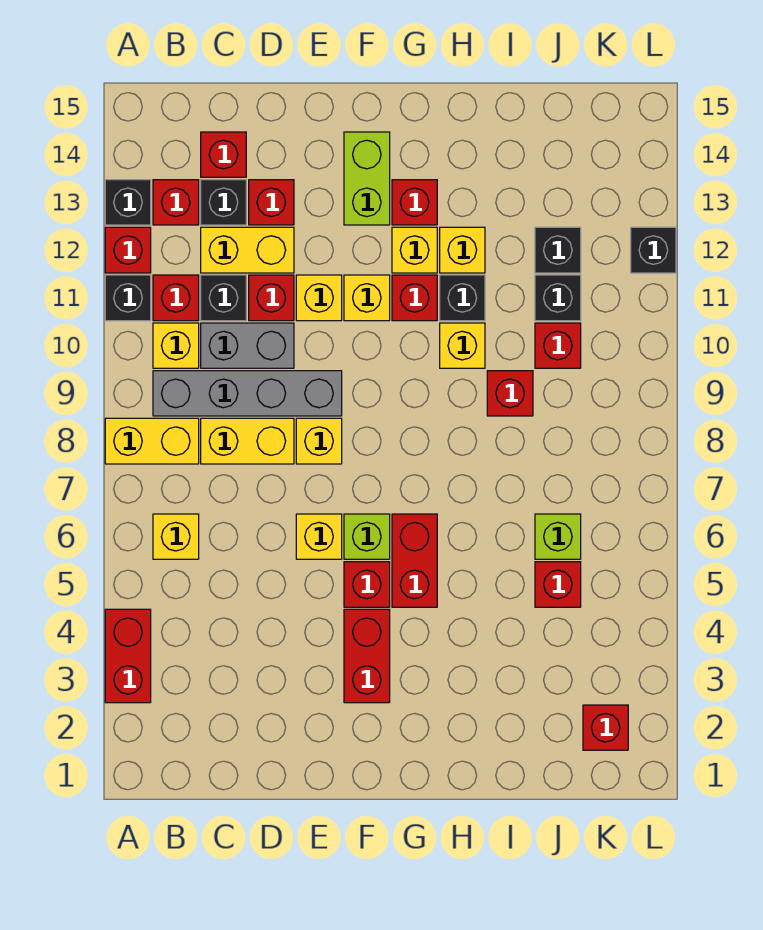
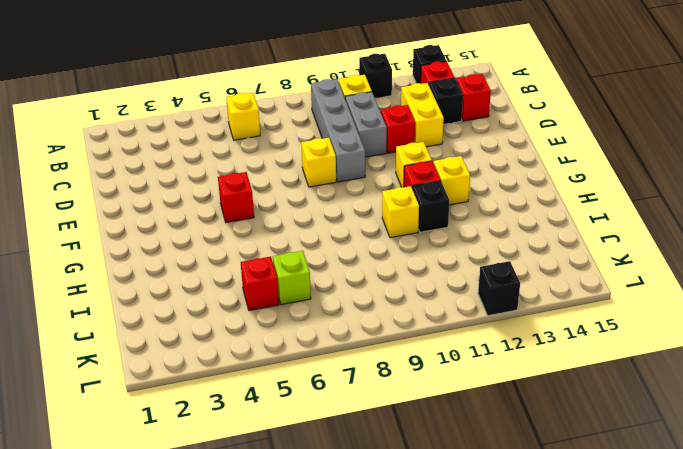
none -> red brick A3:A4 level 1
none -> yellow brick A8:B8 level 1
none -> red brick A12 level 1
none -> red brick B11 level 1

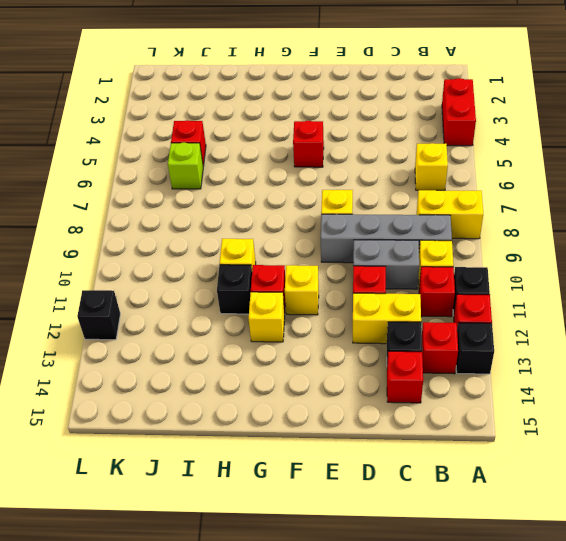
none -> yellow brick C8:D8 level 1
none -> black brick C11 level 1
none -> red brick D13 level 1
none -> yellow brick E6 level 1

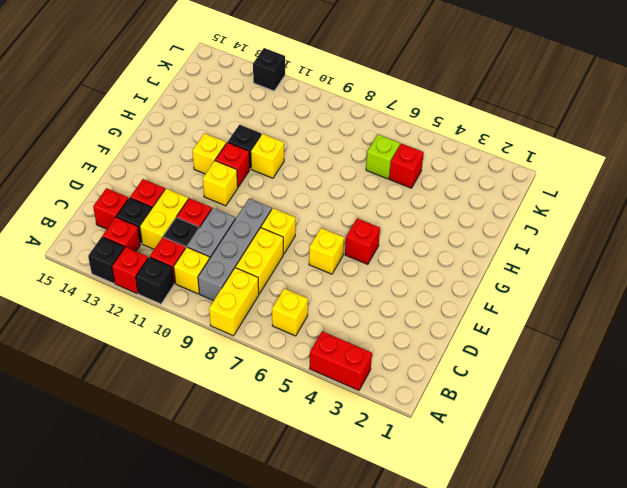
none -> yellow brick E11 level 1
none -> red brick F3:F4 level 1
none -> lime brick F6 level 1
none -> lime brick F13:F14 level 1

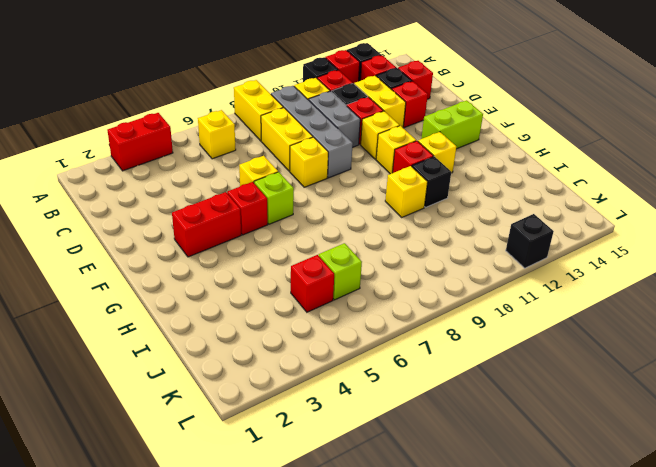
none -> red brick G5:G6 level 1
none -> red brick G13 level 1
none -> yellow brick H12 level 1
none -> red brick I9 level 1

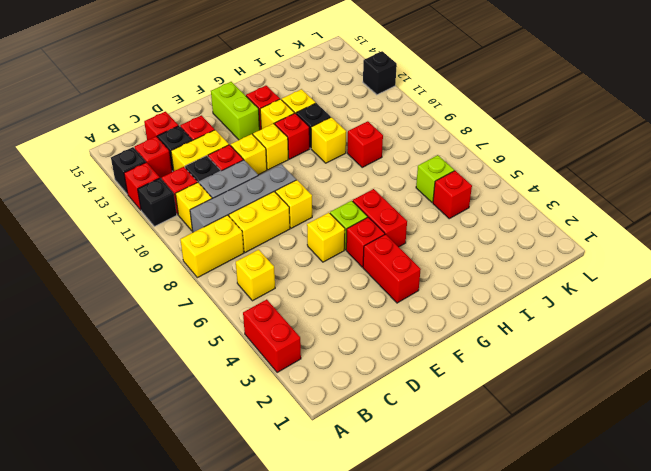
none -> red brick J10 level 1
none -> black brick J11 level 1
none -> black brick J12 level 1
none -> red brick K2 level 1

